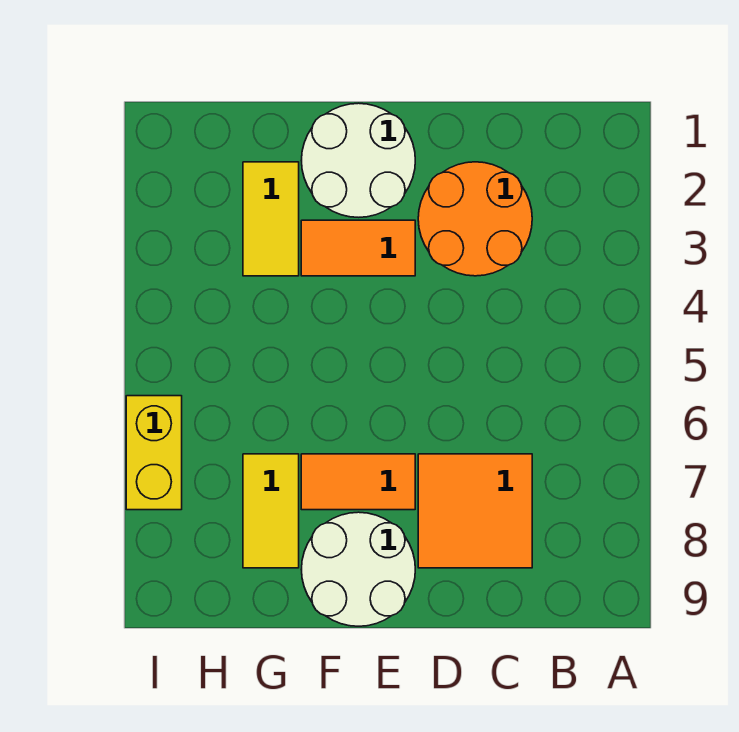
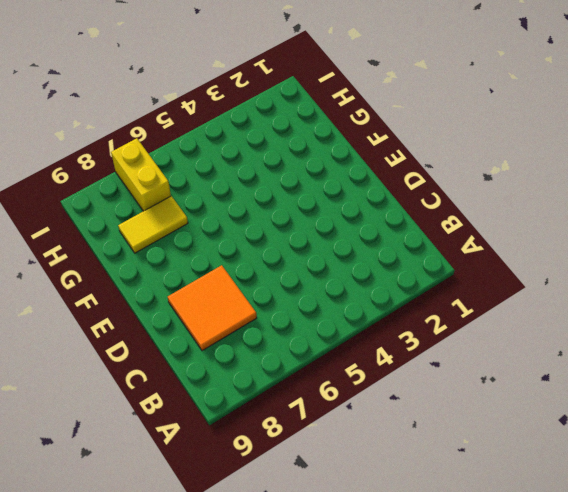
yellow brick H7:I7 level 1 -> yellow brick I6:I7 level 1
none -> orange round brick C2:D3 level 1
none -> white round brick E1:F2 level 1

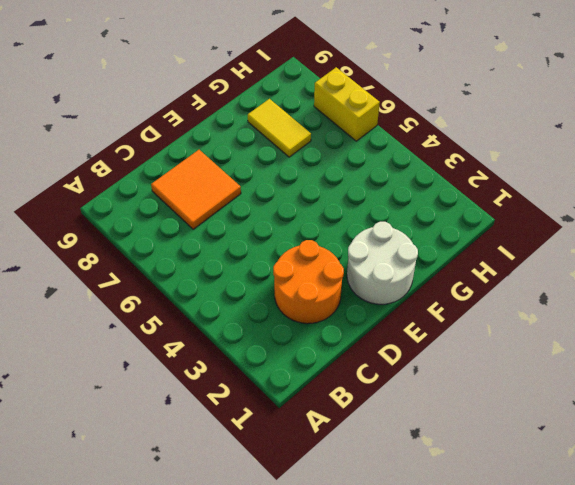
none -> orange tile E3:F3 level 1
none -> orange tile E7:F7 level 1

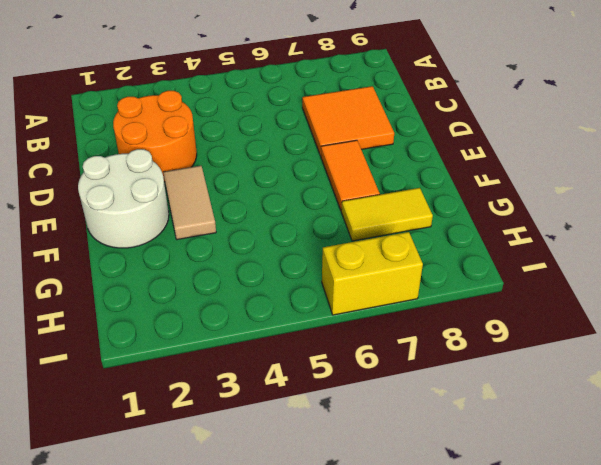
tan tile E3:F3 level 1 -> orange tile E3:F3 level 1
none -> white round brick E8:F9 level 1
none -> yellow tile G2:G3 level 1

